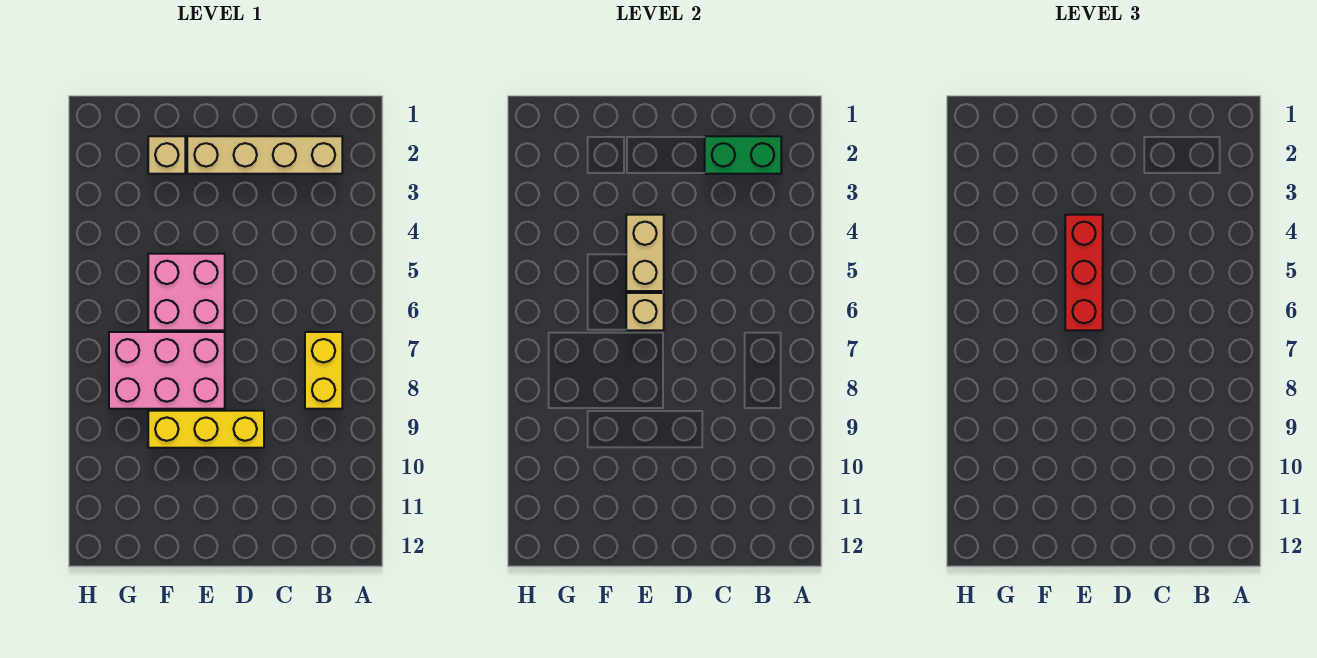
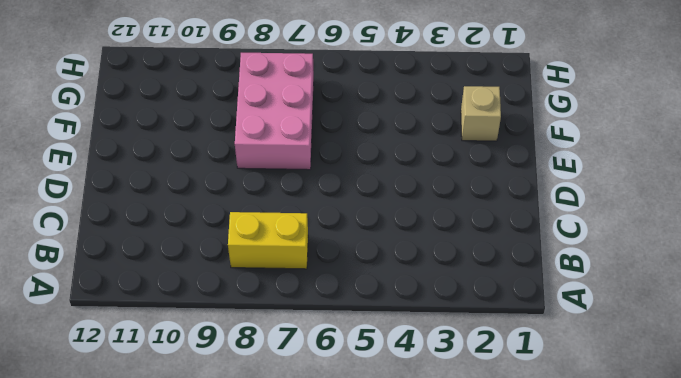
none -> tan brick B2:E2 level 1
none -> yellow brick D9:F9 level 1

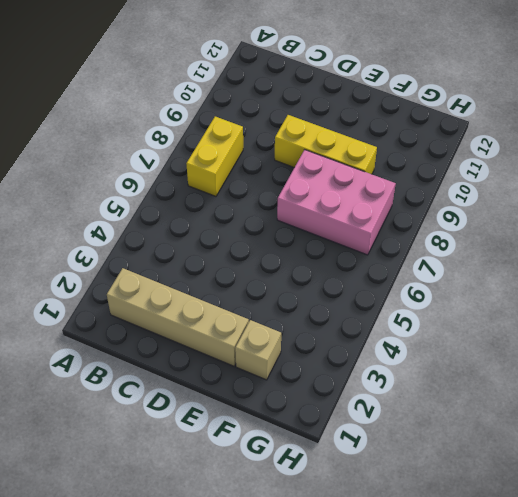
none -> pink brick E5:F6 level 1
none -> green brick B2:C2 level 2

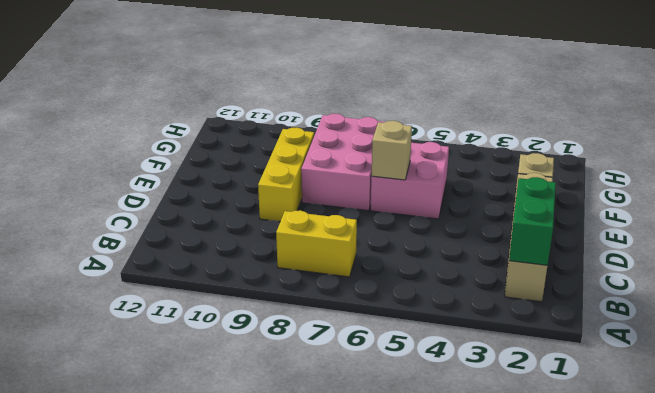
none -> tan brick E4:E5 level 2
none -> red brick E4:E6 level 3

